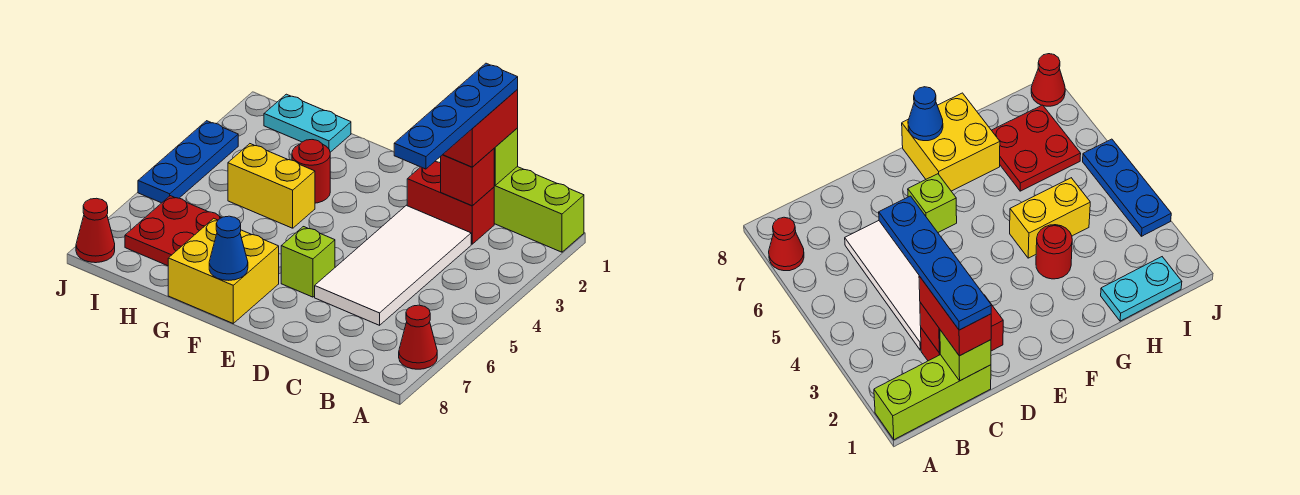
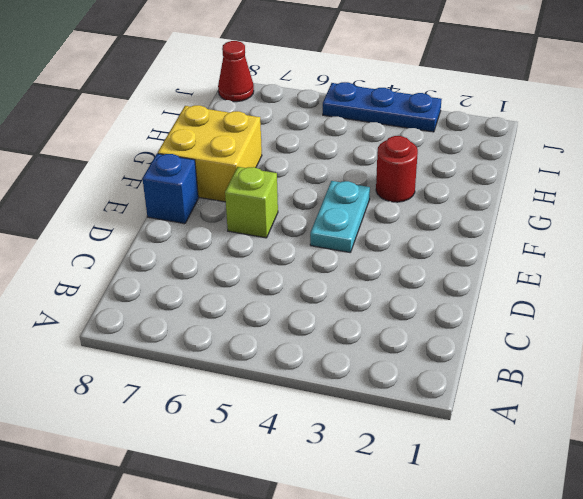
cyan plate E4:F4 level 1 -> cyan plate H1:I1 level 1
blue brick E8 level 1 -> none
none -> lime brick A1:C1 level 1
none -> red cone A7 level 1
none -> red brick C2:D2 level 1

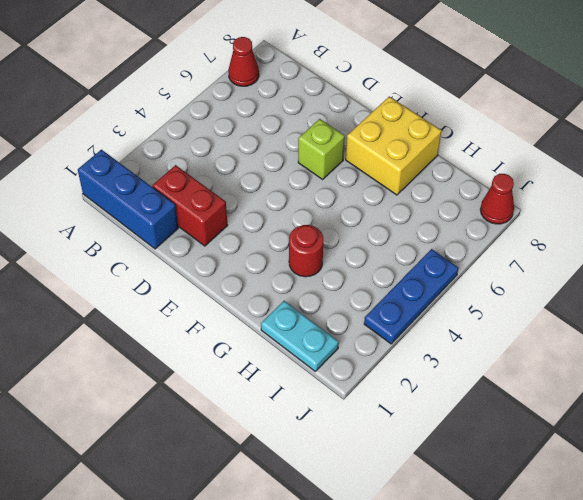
blue brick A1:C1 level 1 -> lime brick A1:C1 level 1
none -> white tile C3:D6 level 1
none -> yellow brick G4:H4 level 1
none -> red plate H6:I7 level 1

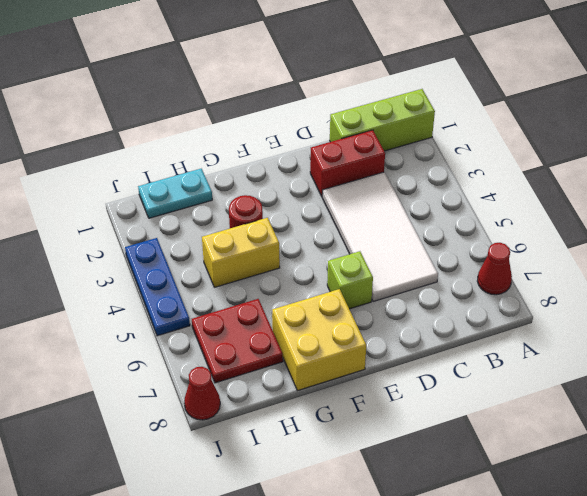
none -> lime brick C1 level 2
none -> red brick C2 level 2
none -> blue cone F8 level 2

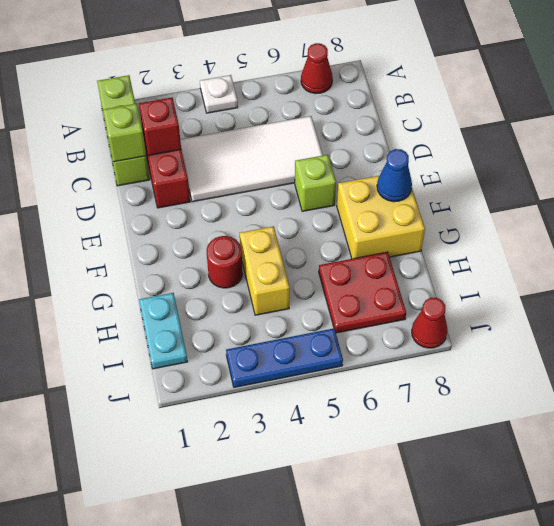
white plate A4 level 1 -> none
none -> red brick C1:C2 level 3
none -> blue plate C1:C4 level 4

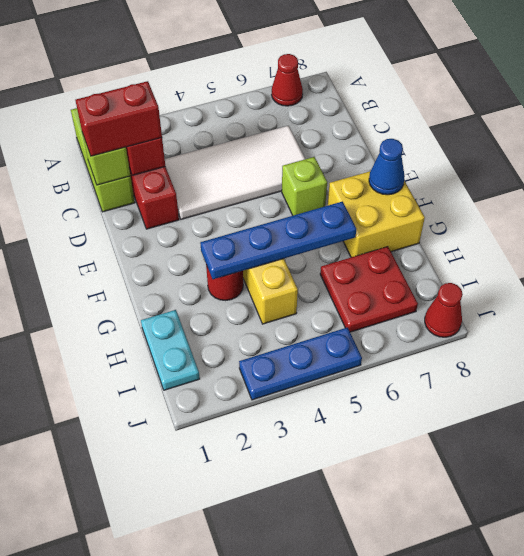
blue plate G3:G6 level 2 -> blue plate C1:C4 level 4

